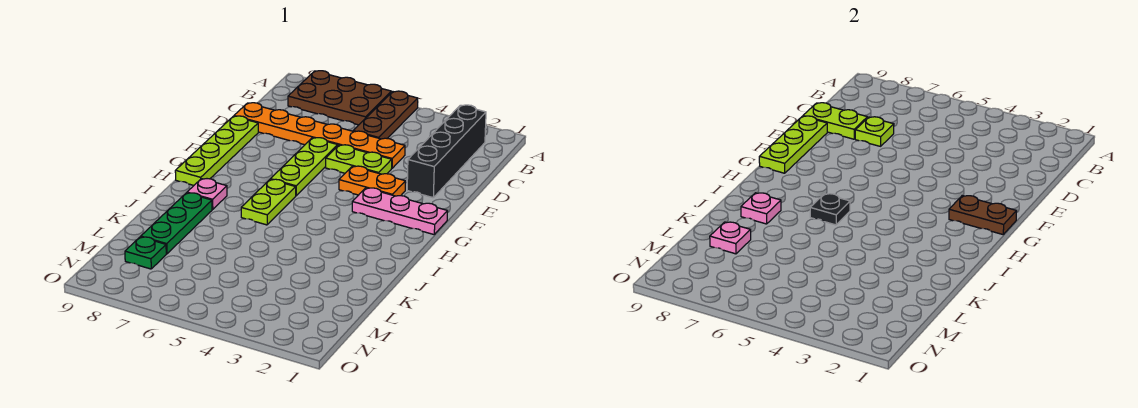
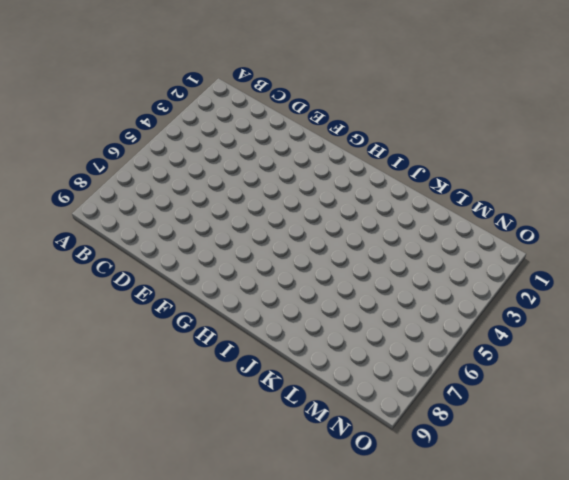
none -> brown plate A5:C5 level 1
none -> brown plate A6:B8 level 1
none -> black brick B2:E2 level 1

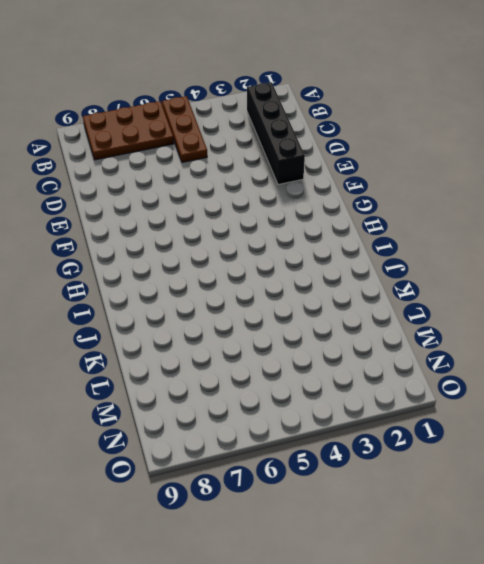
none -> orange plate D4:D9 level 1
none -> lime plate E4:E5 level 1
none -> lime plate E6:G6 level 1

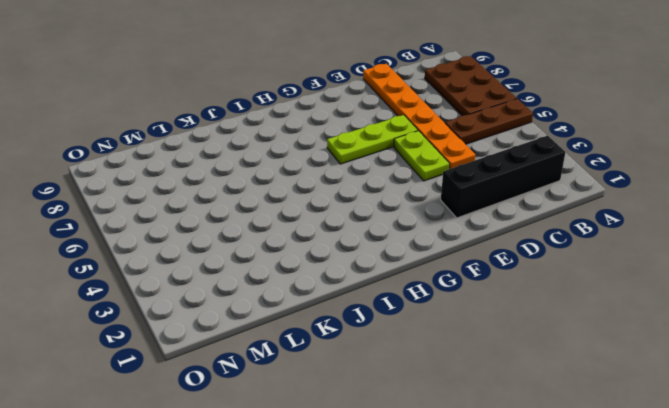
none -> lime plate E9:H9 level 1
none -> orange plate F3:F4 level 1
none -> pink plate G1:G3 level 1

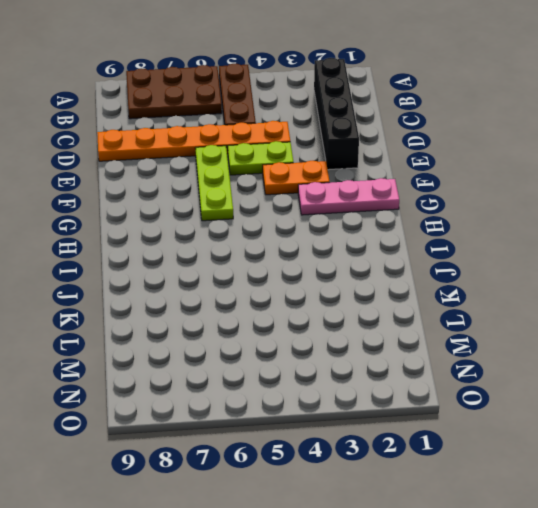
none -> lime plate E9:H9 level 1
none -> lime plate H6:I6 level 1
none -> pink plate I8 level 1

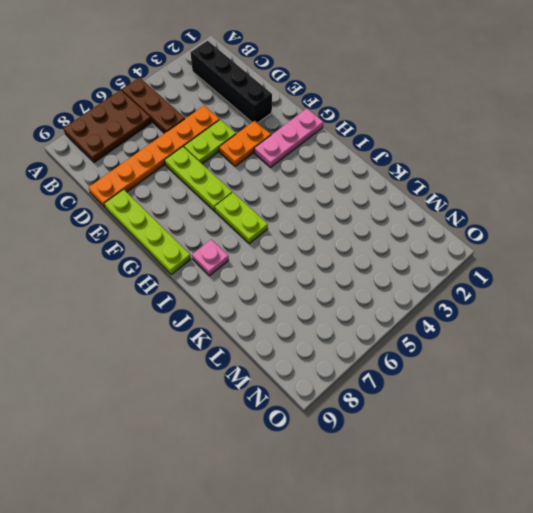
none -> green plate J8:L8 level 1
none -> green plate M8 level 1
none -> lime plate D7 level 2

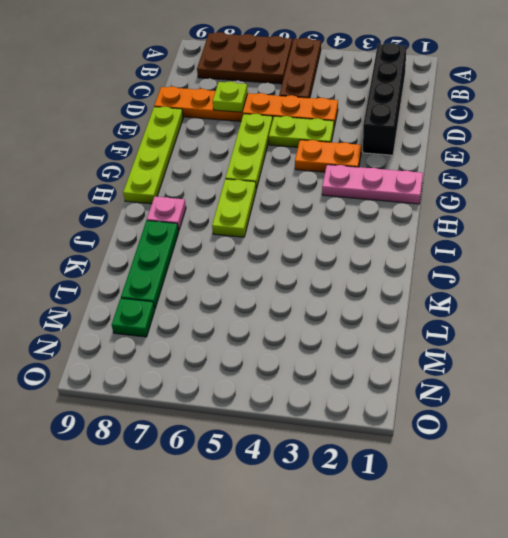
none -> lime plate D8:D9 level 2
none -> lime plate E9:G9 level 2
none -> brown plate G1:G2 level 2

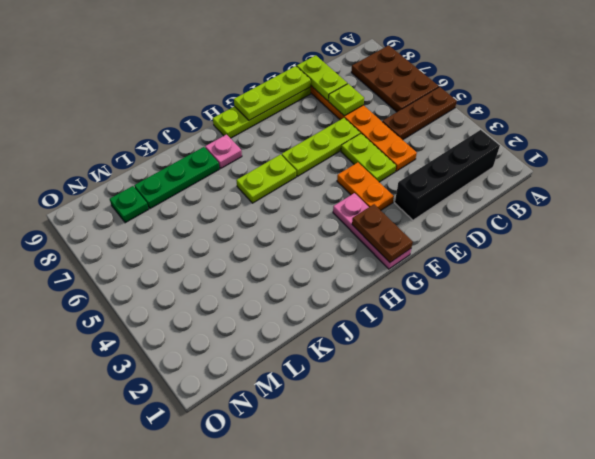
none -> black plate I6 level 2
none -> pink plate J8 level 2
none -> pink plate L8 level 2

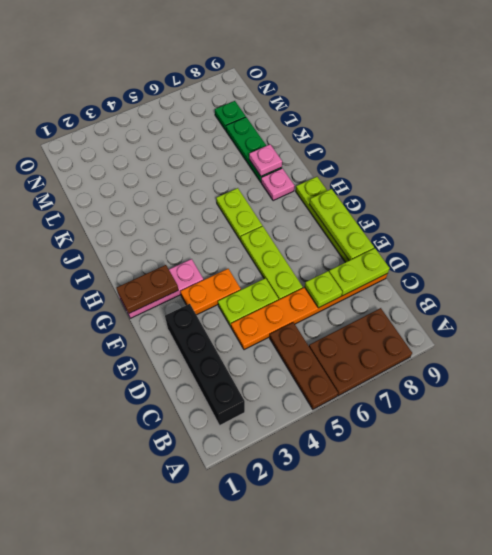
none -> black plate I6 level 2
none -> pink plate L8 level 2

